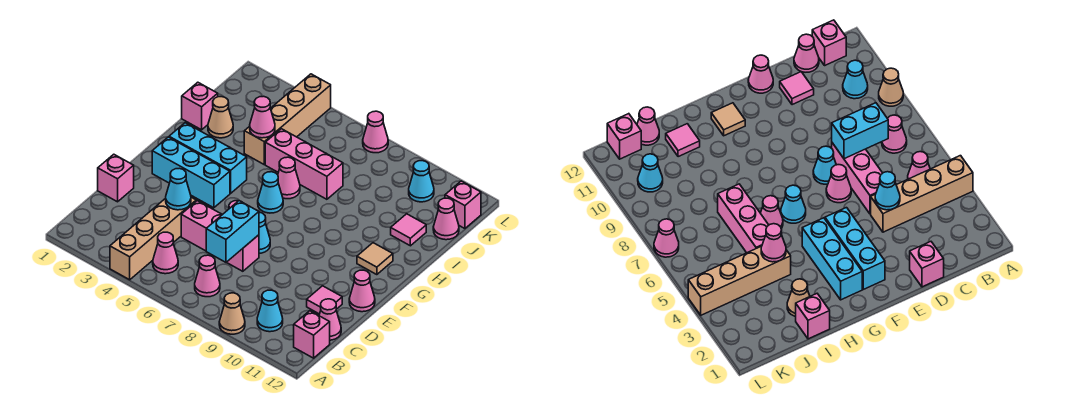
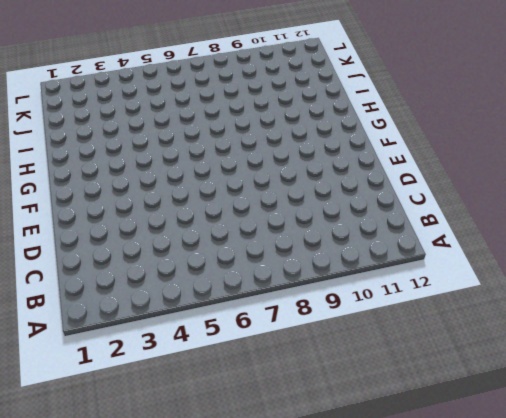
none -> tan brick A4:D4 level 1
none -> tan cone A9 level 1
none -> pink cone B5 level 1
none -> pink cone B7 level 1

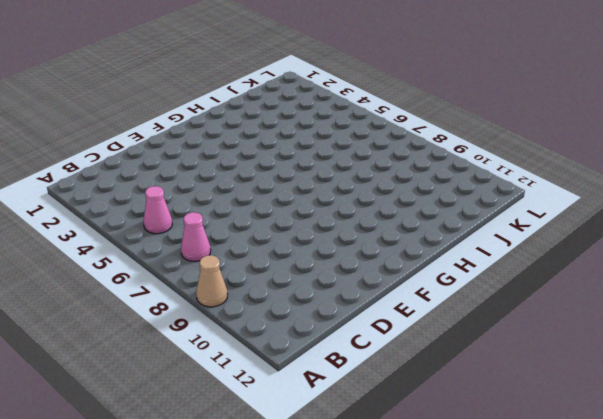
none -> tan brick A4:D4 level 1
none -> cyan cone B10 level 1
none -> pink brick B12 level 1
none -> pink cone C12 level 1

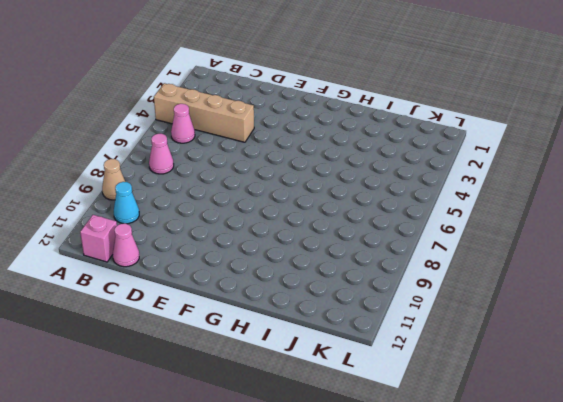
none -> pink brick D1 level 1
none -> pink brick D5:D7 level 1
none -> pink tile D11 level 1
none -> pink cone E6 level 1

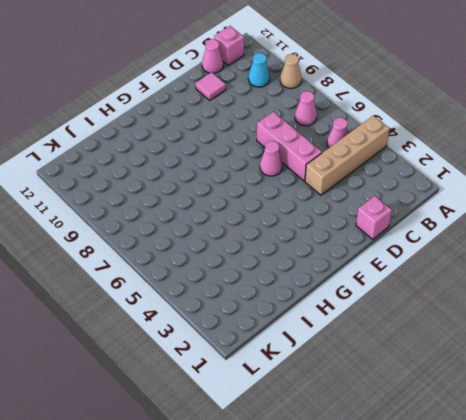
none -> cyan cone E7 level 1
none -> pink cone E12 level 1
none -> cyan brick F2:F4 level 1
none -> cyan brick G2:G4 level 1

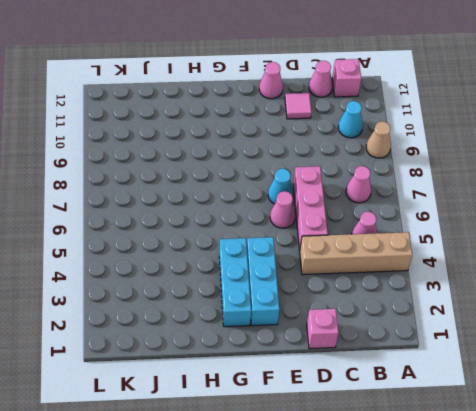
none -> cyan cone G6 level 1
none -> tan tile G11 level 1
none -> pink cone H6 level 1
none -> pink brick I1 level 1

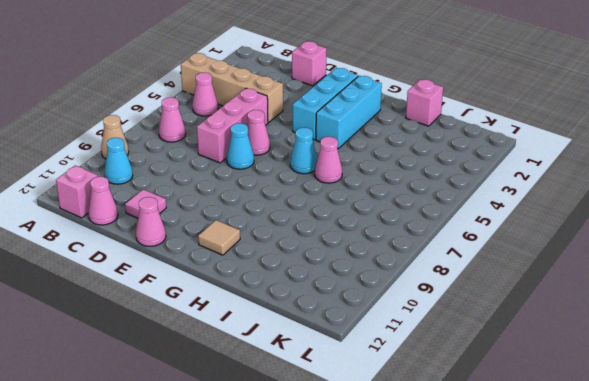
none -> tan cone I2 level 1
none -> tan brick I4:L4 level 1
none -> pink brick I5:I7 level 1
none -> pink tile I11 level 1

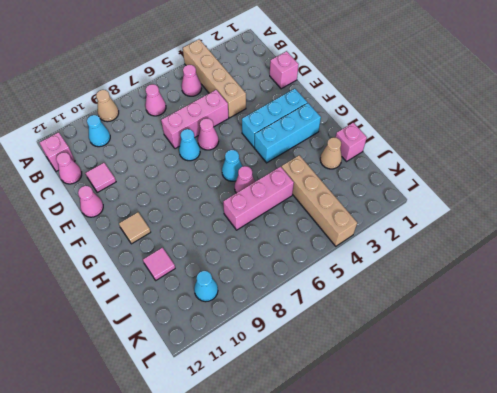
none -> pink cone J12 level 1
none -> pink brick K12 level 1
none -> pink cone L7 level 1
none -> cyan brick C7:D7 level 2

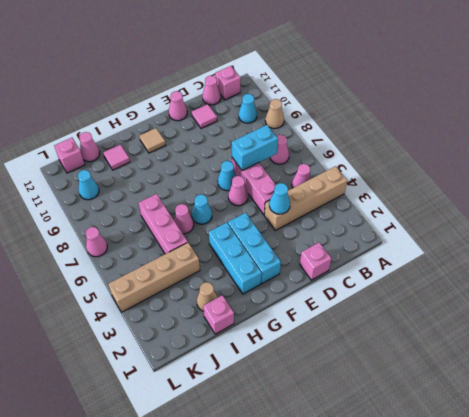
none -> pink cone I4 level 2

